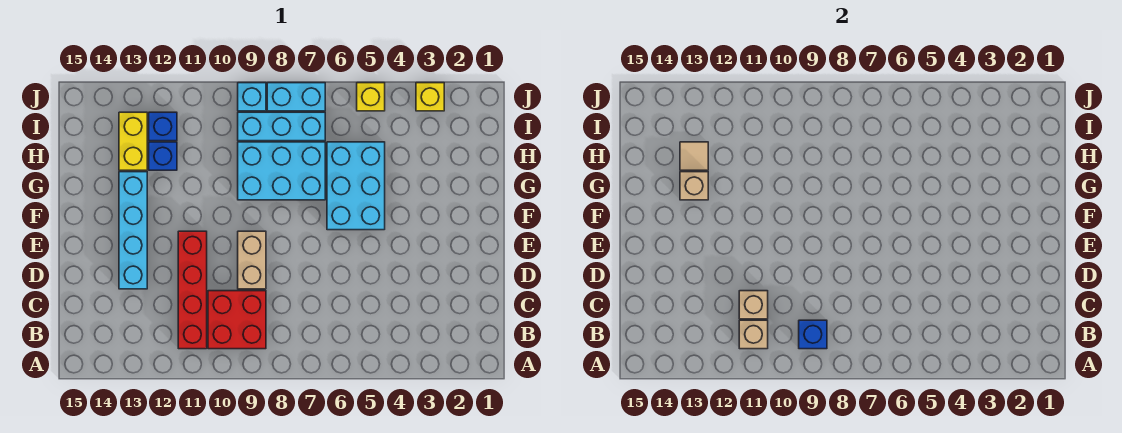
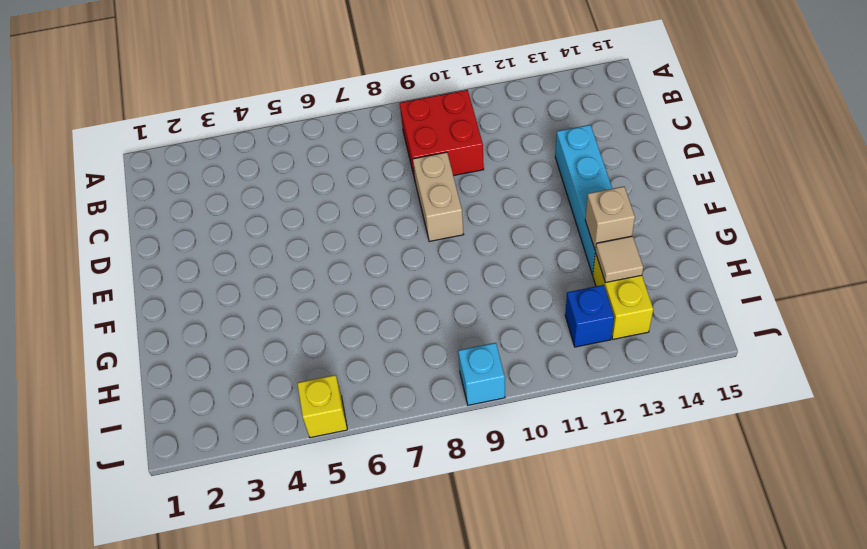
none -> red brick B11:E11 level 1
none -> cyan brick F5:H6 level 1
none -> cyan brick G7:H9 level 1

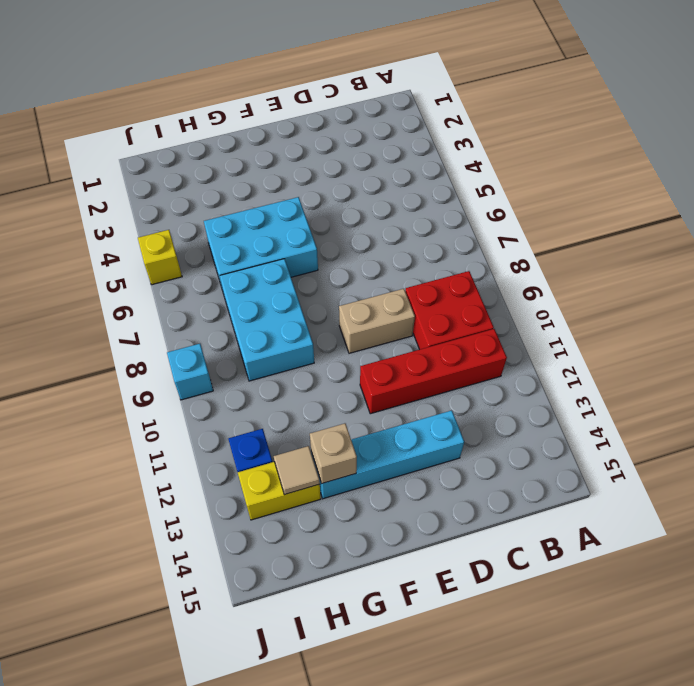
none -> blue brick H12 level 1
none -> cyan brick I7:I9 level 1
none -> yellow brick J3 level 1

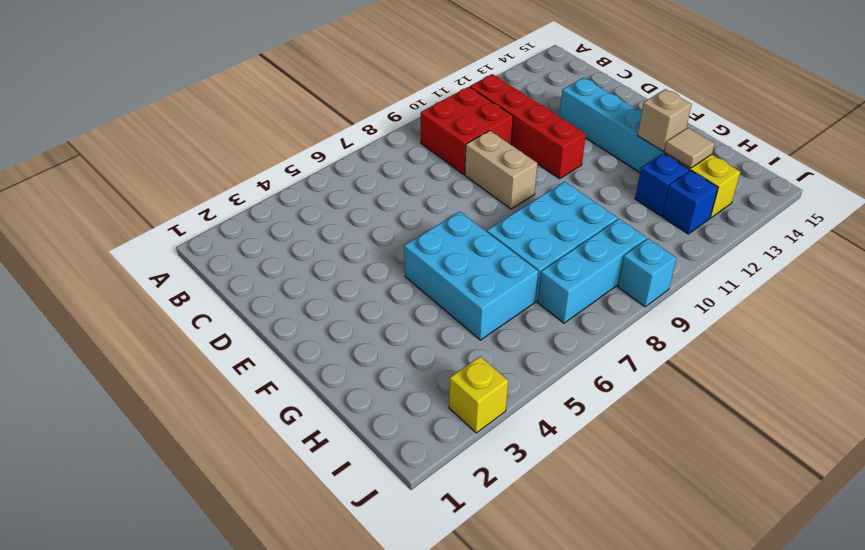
none -> yellow brick J5 level 1
none -> cyan brick J7:J8 level 1
none -> blue brick B9 level 2

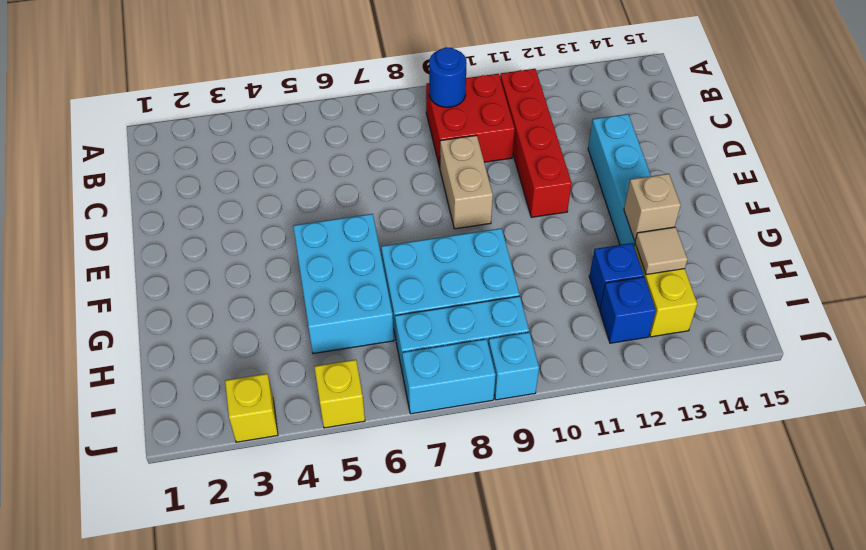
blue round brick B9 level 2 -> blue brick B9 level 2
none -> tan brick B11 level 2
none -> tan brick C11 level 2

